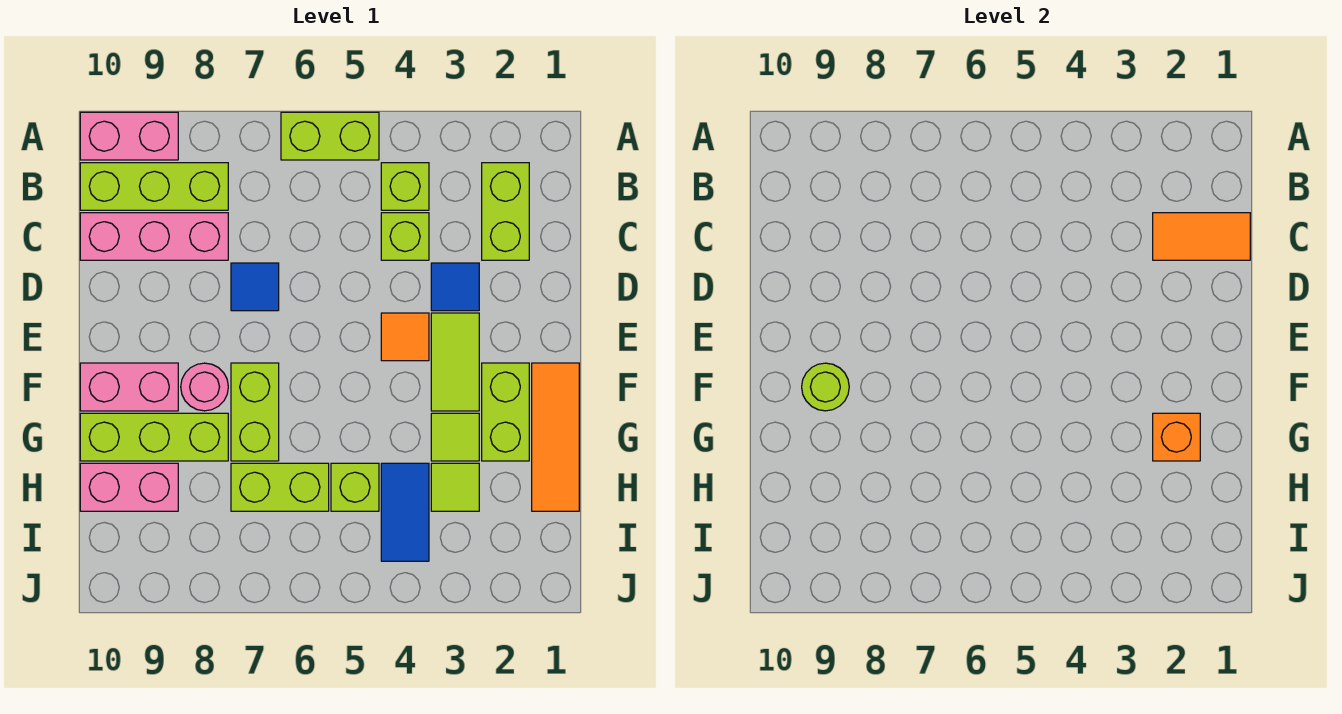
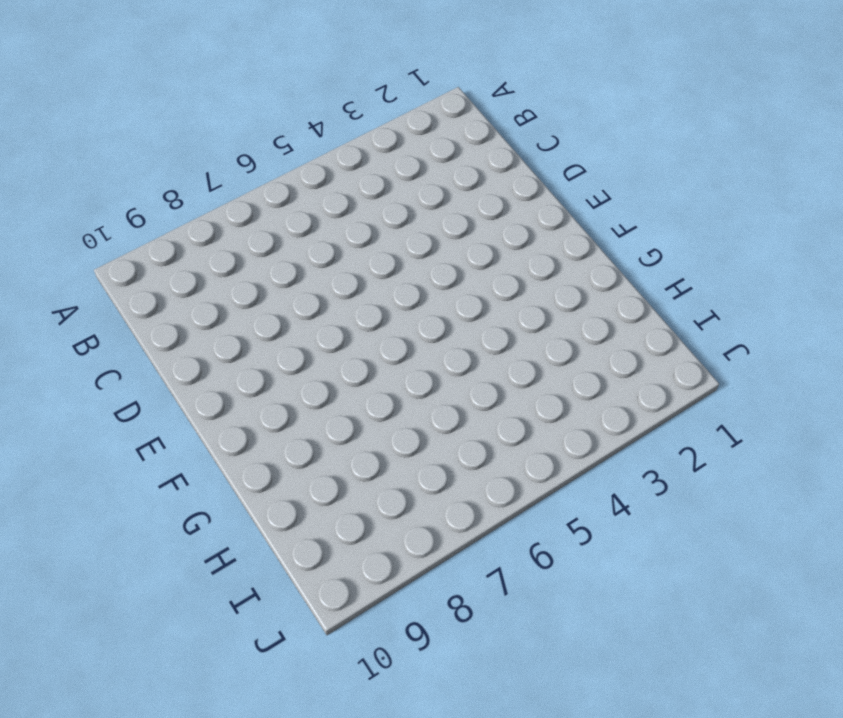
none -> lime brick A5:A6 level 1
none -> pink brick A9:A10 level 1
none -> lime brick B2:C2 level 1

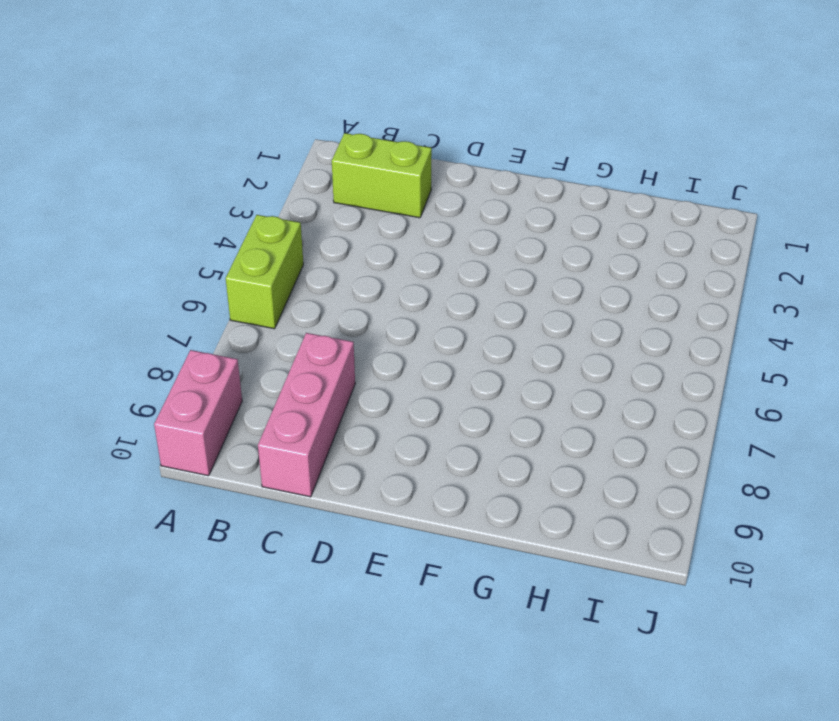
none -> lime brick B4 level 1
none -> lime brick B8:B10 level 1
none -> lime brick C4 level 1

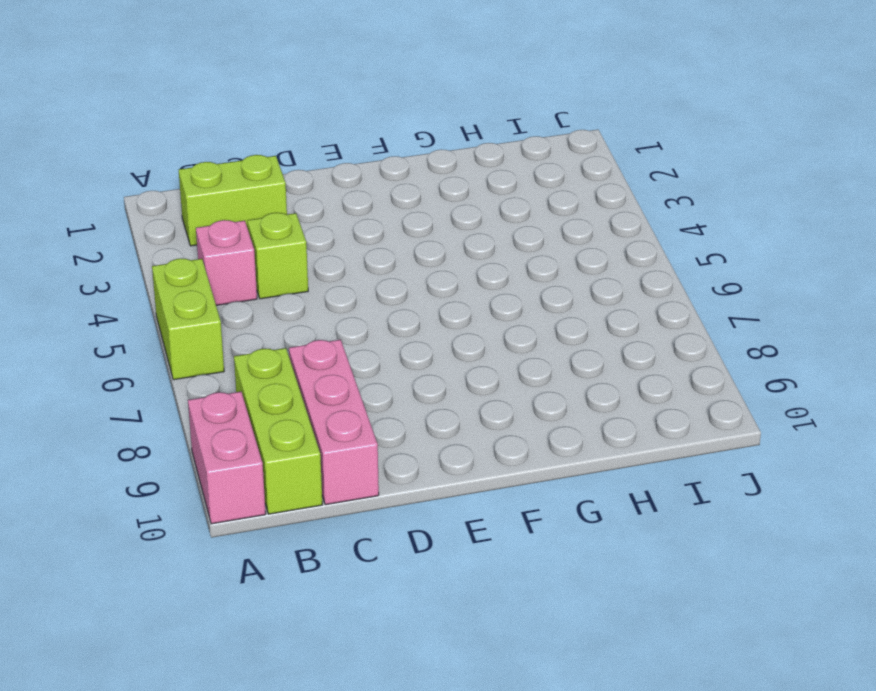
pink brick B4 level 1 -> lime brick B4 level 1
none -> blue tile D3 level 1
none -> blue tile D7 level 1
none -> lime tile E3:F3 level 1

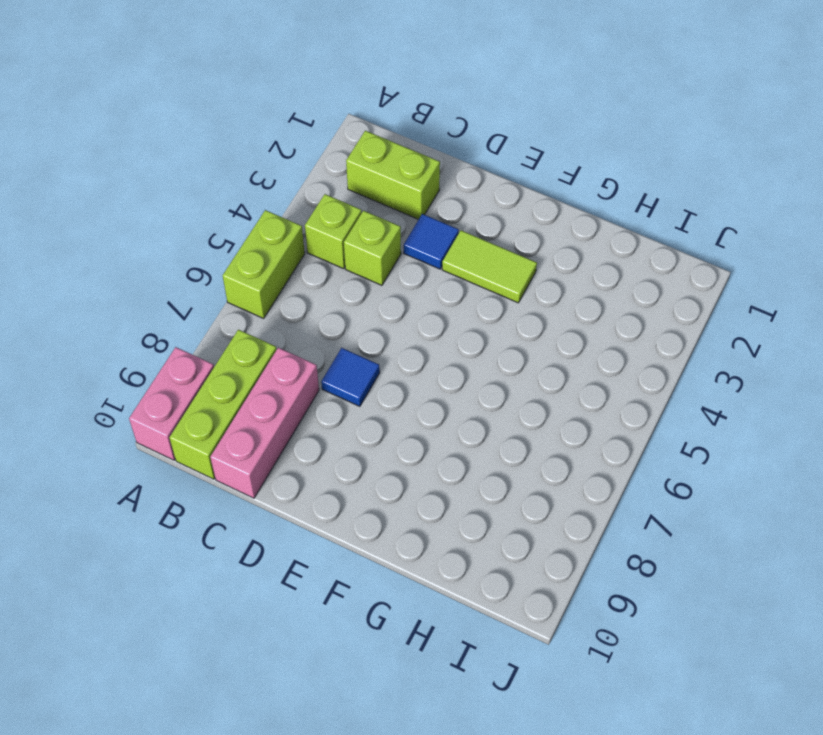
none -> orange tile E4 level 1
none -> orange tile F1:H1 level 1
none -> lime brick F2:G2 level 1

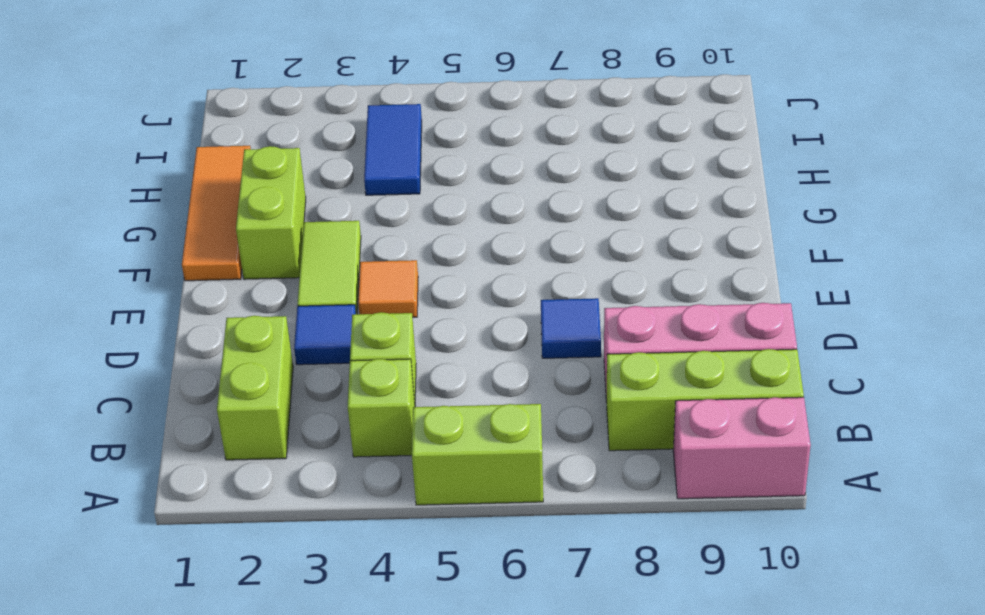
none -> lime brick F7:G7 level 1
none -> pink round brick F8 level 1
none -> pink brick F9:F10 level 1

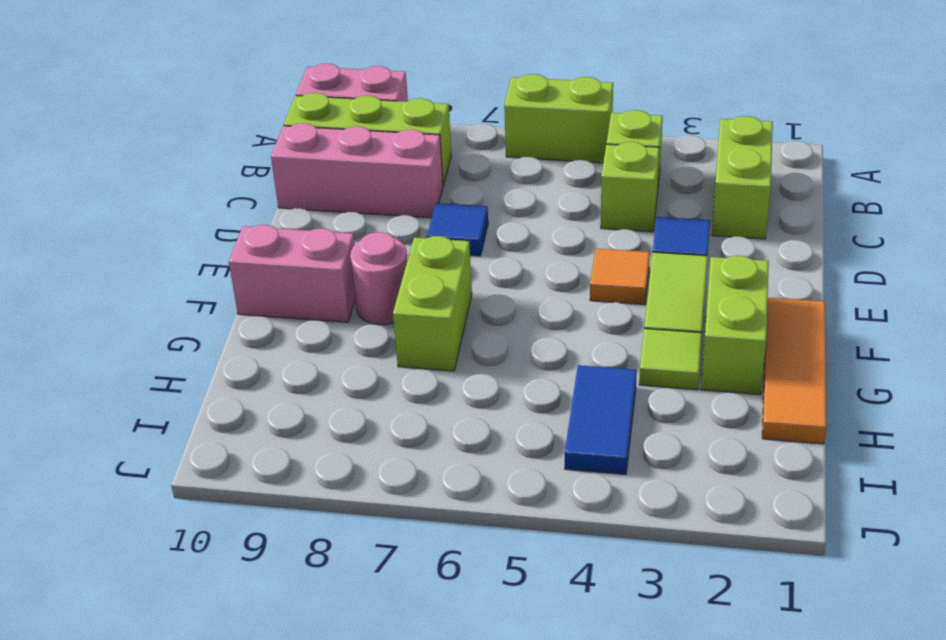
none -> lime brick G8:G10 level 1
none -> lime tile H3 level 1
none -> lime brick H5 level 1

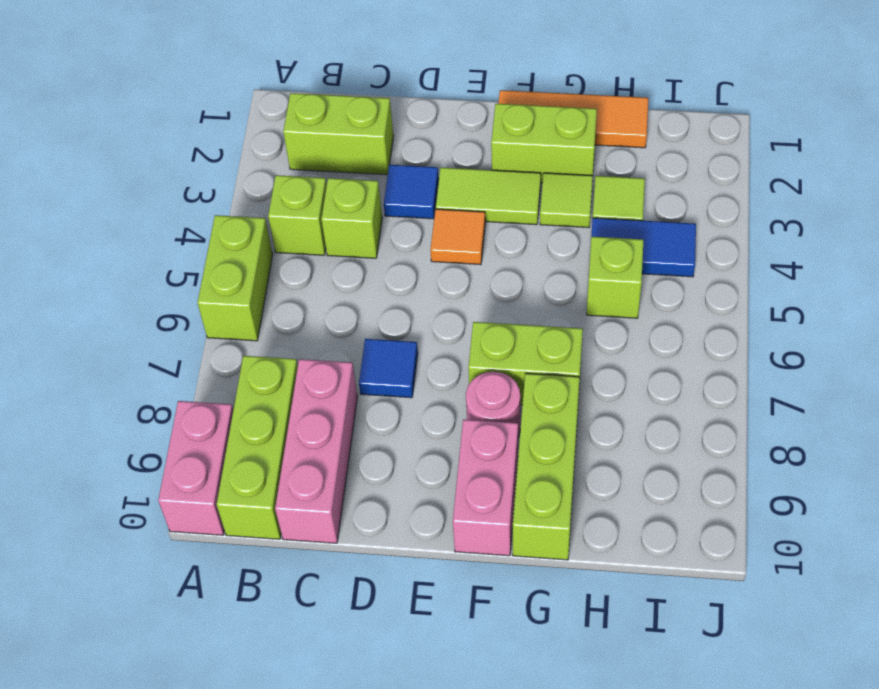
none -> lime brick H6:H7 level 1
none -> pink brick H9:H10 level 1
none -> orange tile C1:C2 level 2

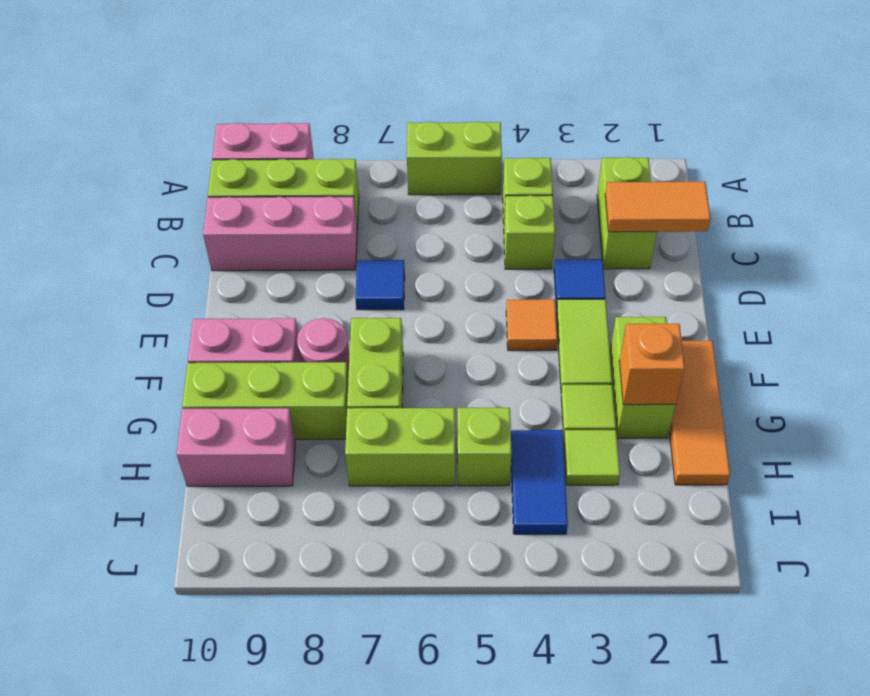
none -> lime round brick F9 level 2

